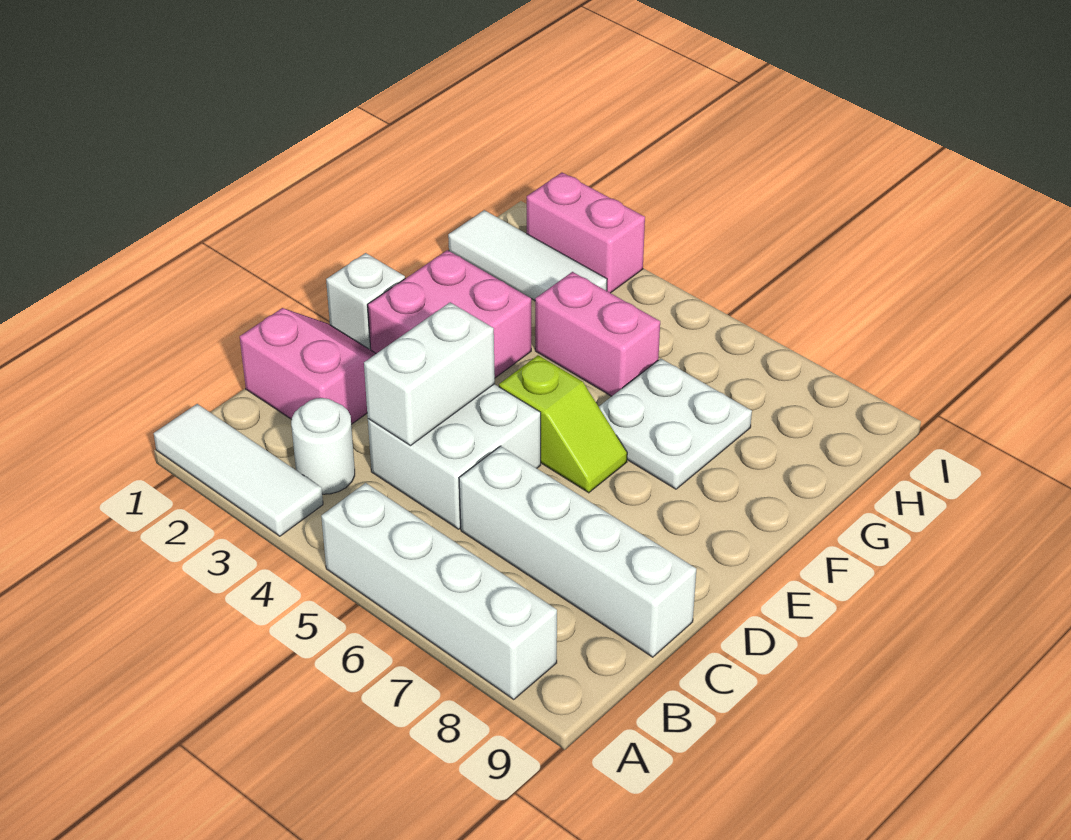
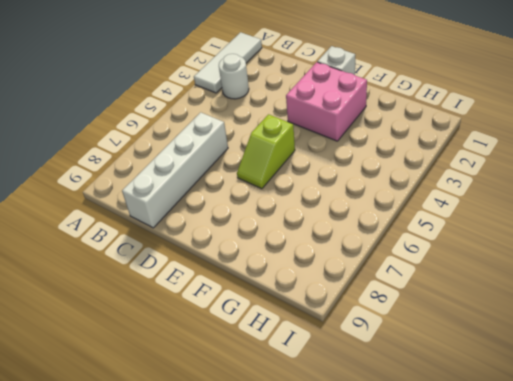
none -> white brick A5:A8 level 1
none -> pink slope C1:D2 level 1 top C
none -> white brick C4:D5 level 1

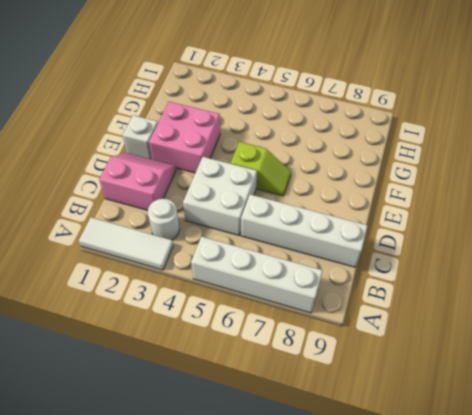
none -> white plate F6:G7 level 1
none -> pink brick G4:G5 level 1
none -> white tile H1:H3 level 1

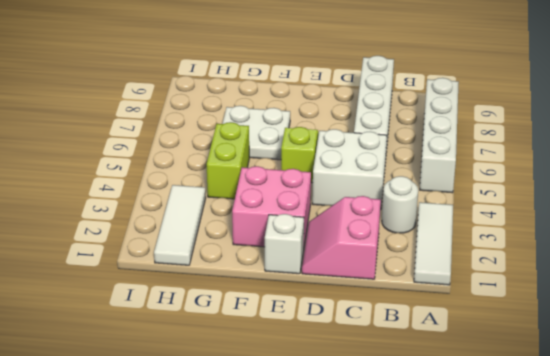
lime brick G4:G5 level 1 -> pink brick G4:G5 level 1
none -> pink brick I2:I3 level 1
none -> white brick C4:D4 level 2

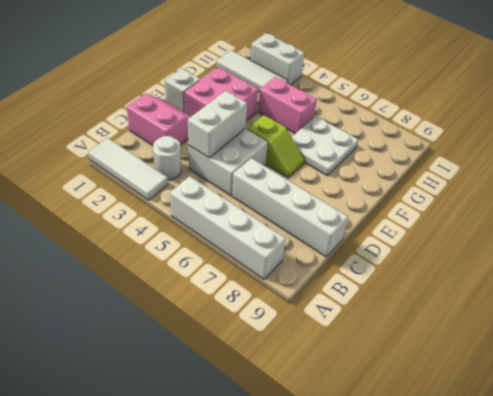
white brick I2:I3 level 1 -> pink brick I2:I3 level 1

